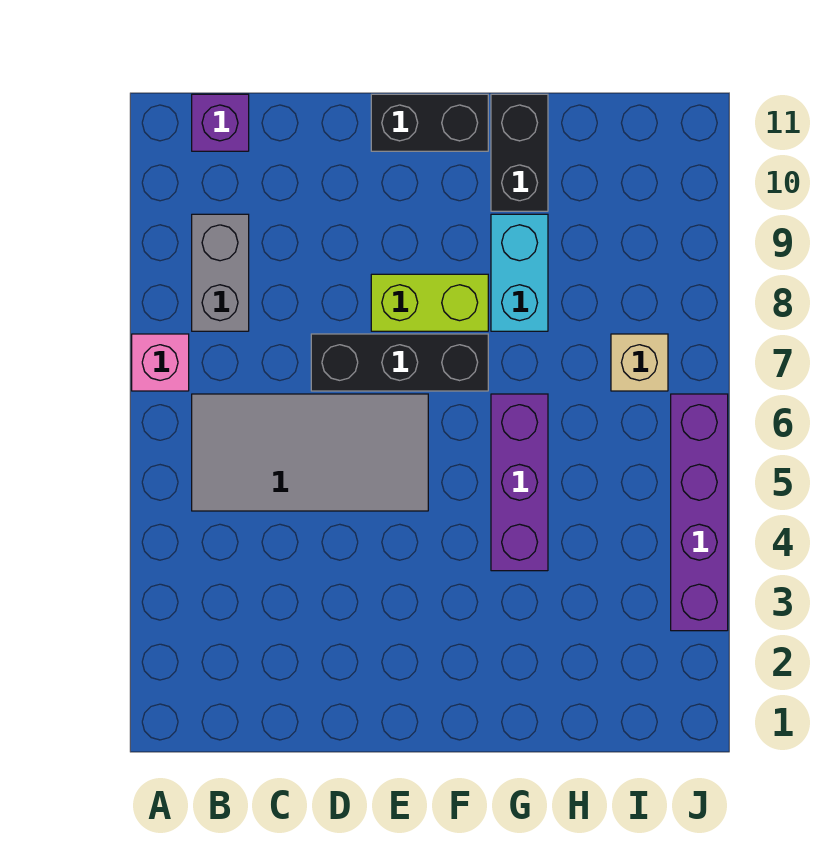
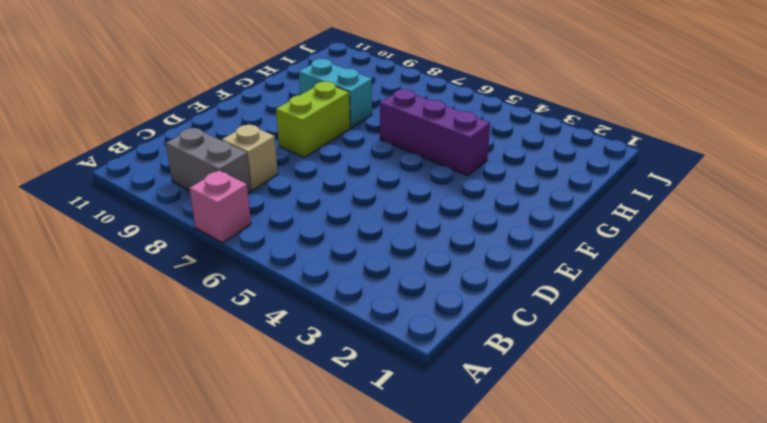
tan brick C8 level 1 -> tan brick I7 level 1
none -> grey tile B5:E6 level 1
none -> purple brick B11 level 1
none -> black brick D7:F7 level 1

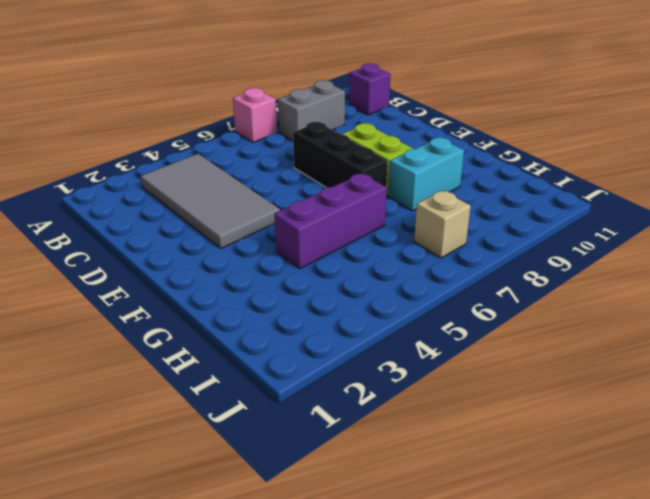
grey tile B3:E4 level 1 -> grey tile B5:E6 level 1
none -> black brick E11:F11 level 1
none -> black brick G10:G11 level 1
none -> purple brick J3:J6 level 1

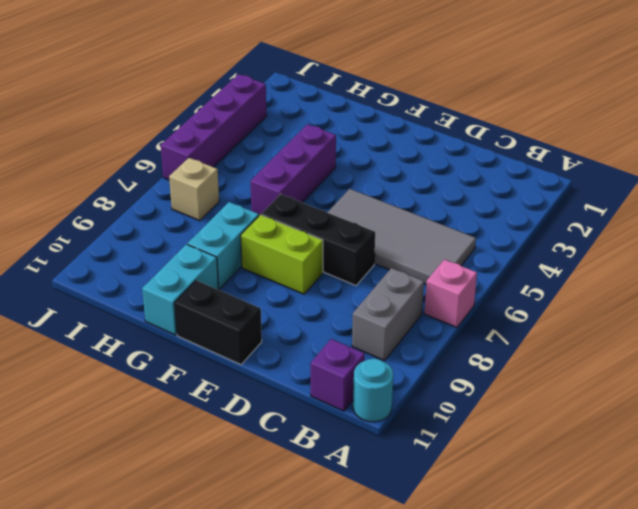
cyan round brick A11 level 1 -> none
cyan brick G10:G11 level 1 -> black brick G10:G11 level 1

